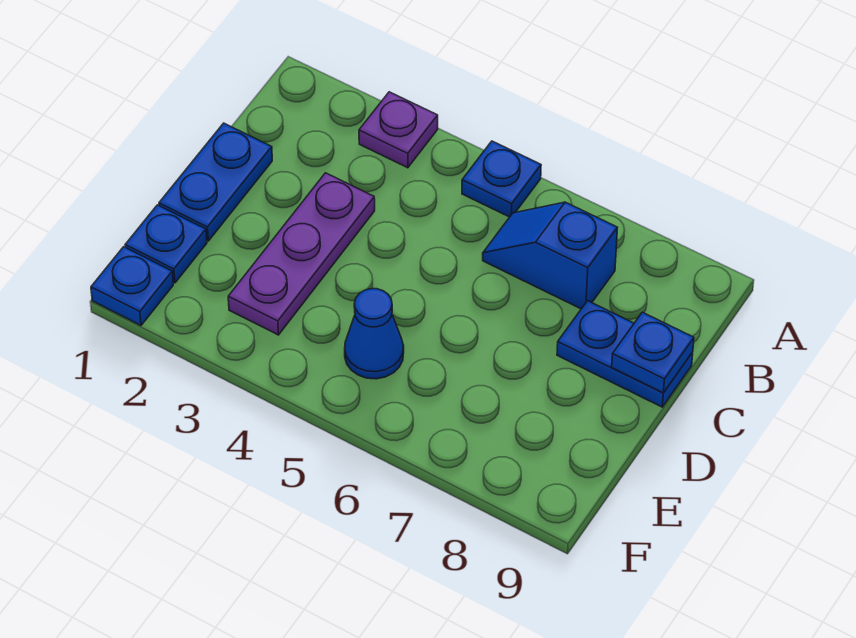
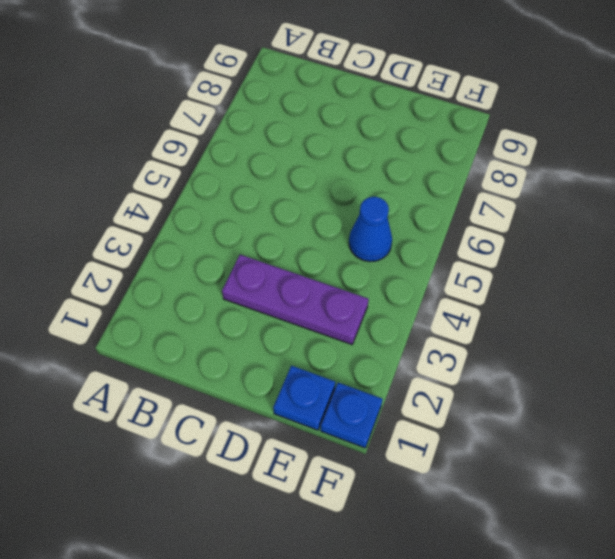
none -> purple plate A3 level 1
none -> blue plate A5 level 1

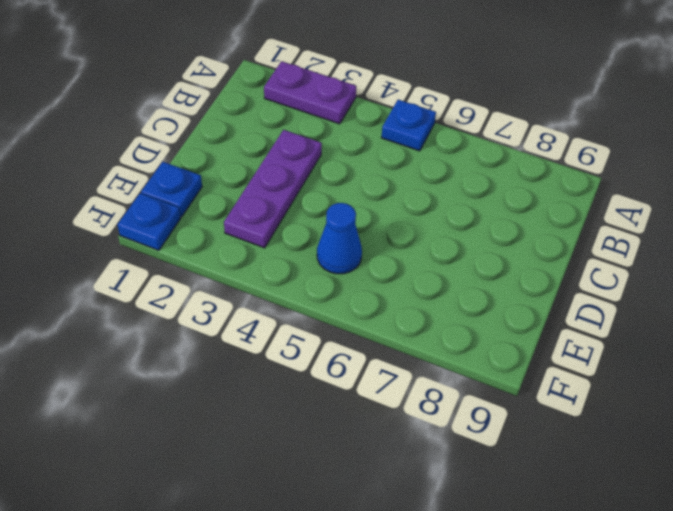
purple plate A2:A3 level 1 -> purple plate A3 level 1
none -> blue slope B6:B7 level 1 top 7
none -> blue plate C1:D1 level 1

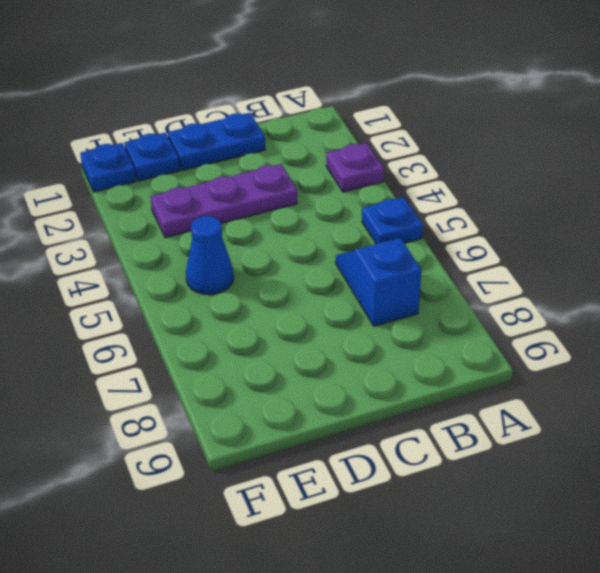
none -> blue plate C8:C9 level 1
none -> blue plate C9 level 2

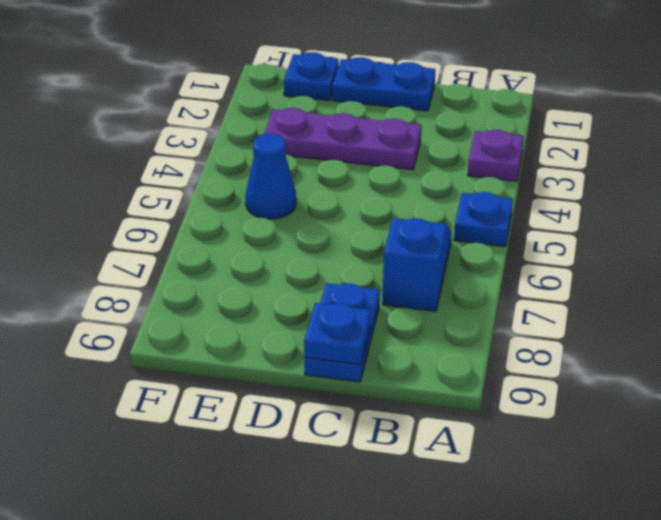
none -> blue plate F1 level 1

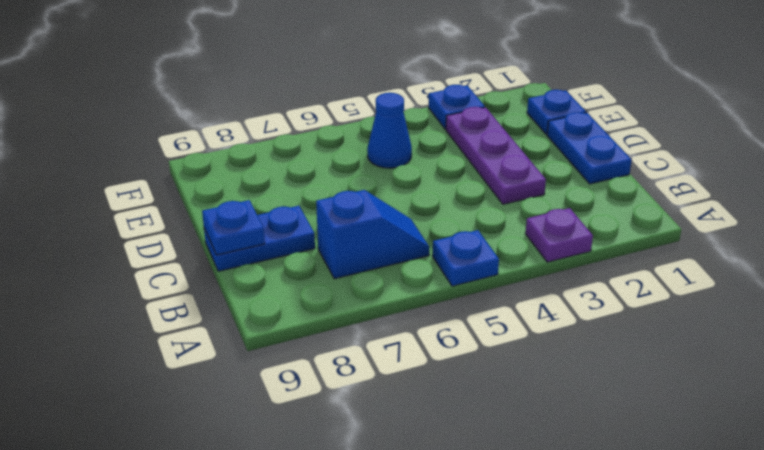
blue plate F3 level 1 -> blue plate F1 level 1

